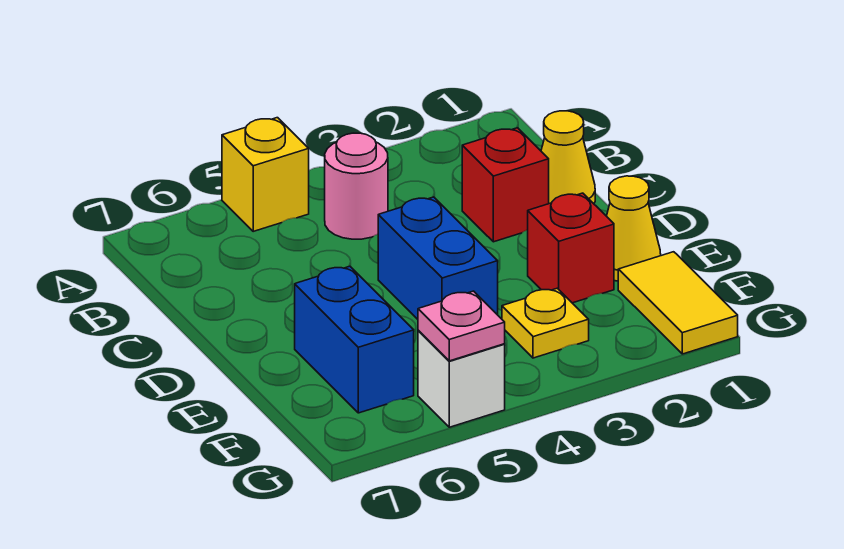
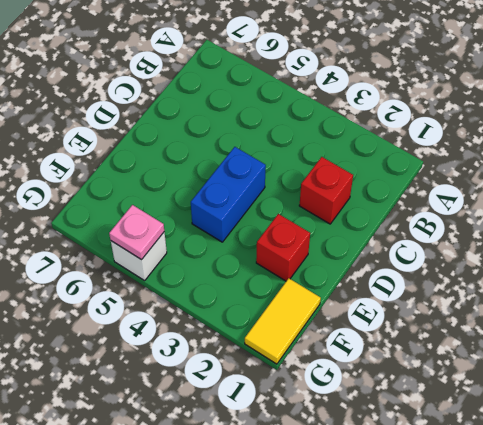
none -> yellow brick A5 level 1
none -> pink round brick B4 level 1
none -> yellow cone C1 level 1

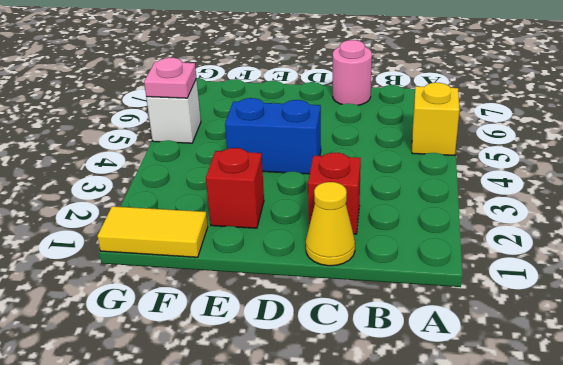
pink round brick C7 level 1 -> pink round brick B4 level 1
none -> yellow cone E1 level 1
none -> blue brick E6:F6 level 1
none -> yellow plate F3 level 1

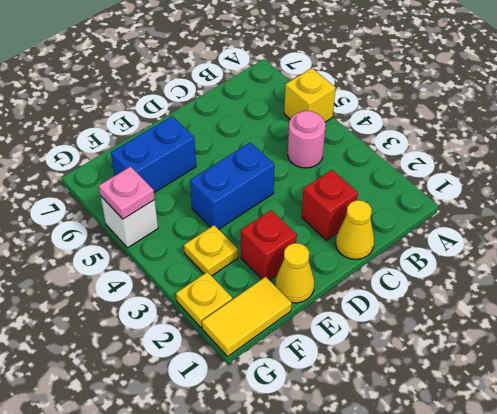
yellow plate G2 level 1 -> none

